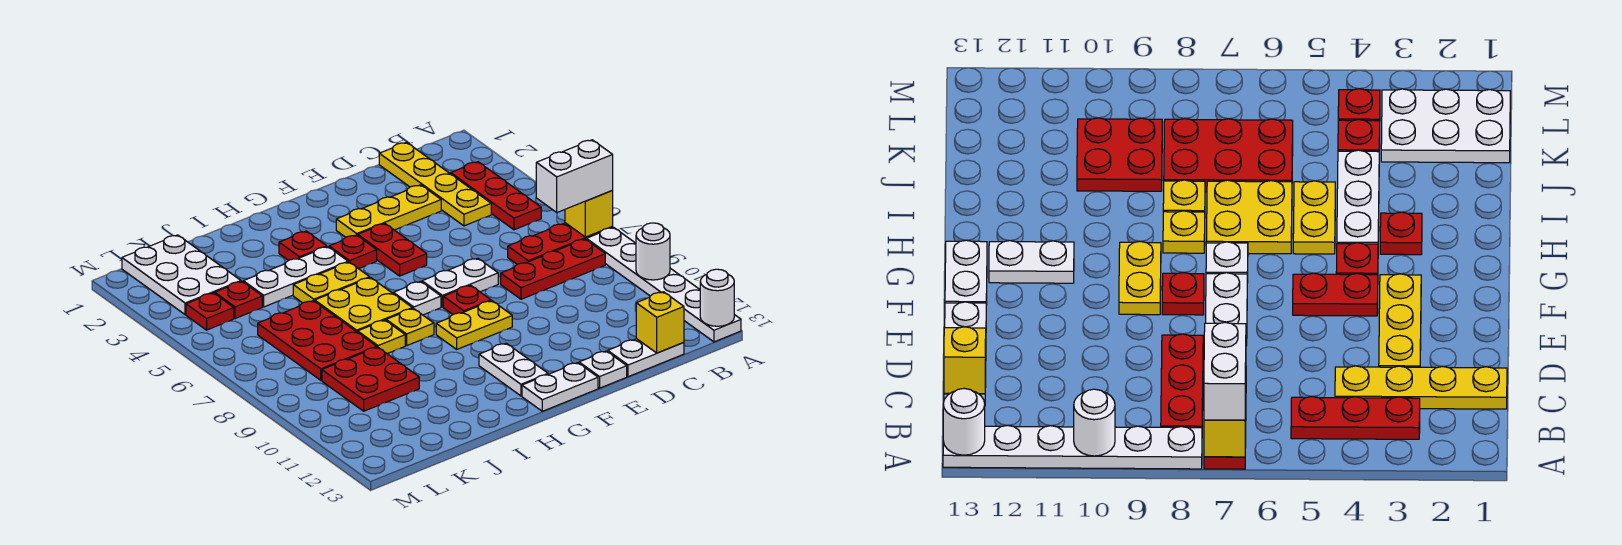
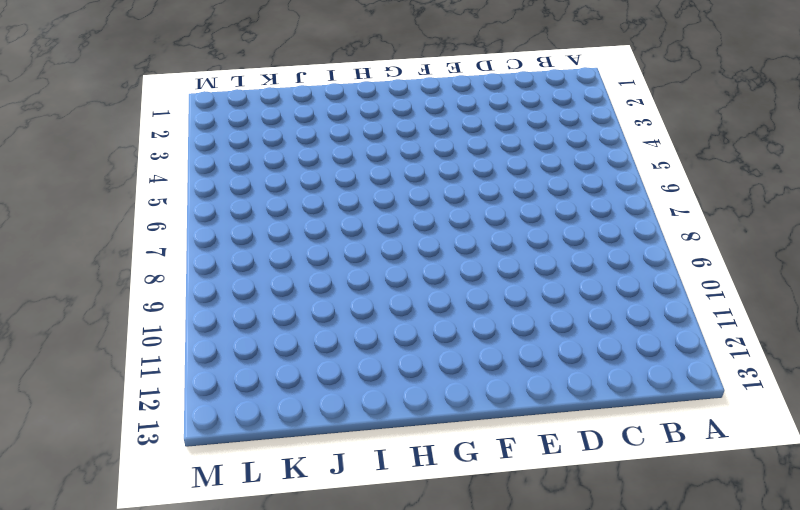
none -> red plate A7:C7 level 1
none -> white plate A8:A13 level 1
none -> red plate B3:B5 level 1
none -> red plate B8:D8 level 1

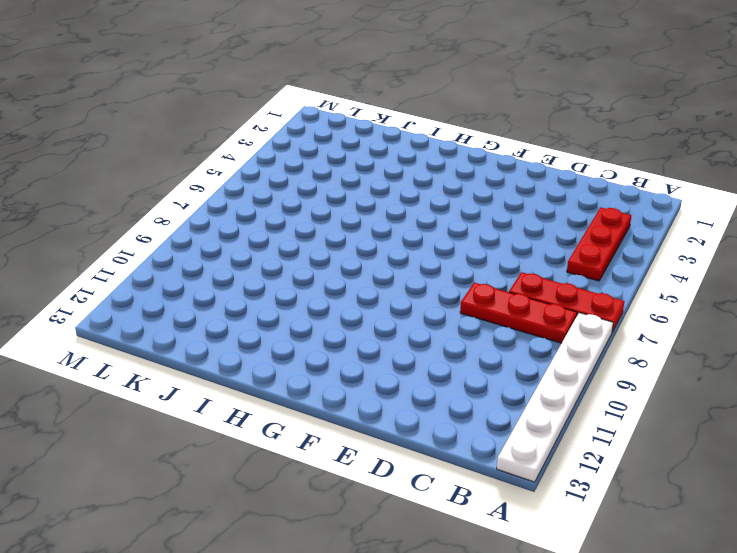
none -> yellow plate C1:C4 level 1
none -> white plate C13:D13 level 1
none -> yellow plate D3:F3 level 1
none -> white plate E7:F7 level 1

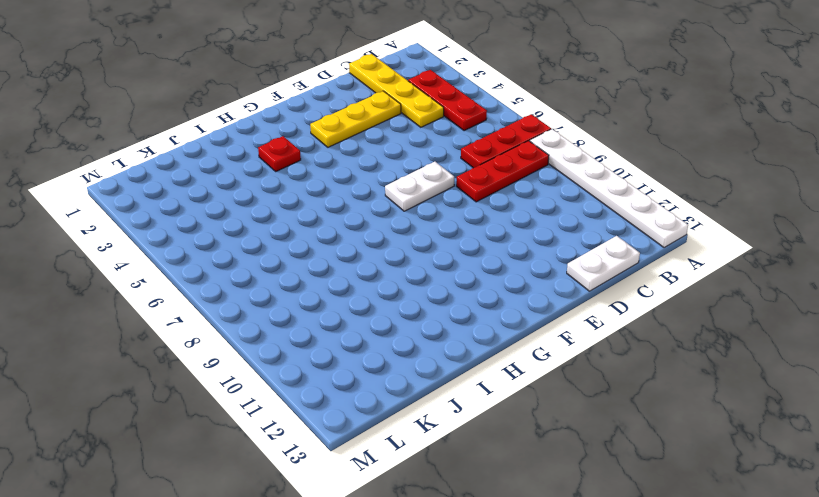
none -> white plate E13 level 1
none -> red plate F4:F5 level 1
none -> red plate F8 level 1
none -> yellow plate F9:G9 level 1

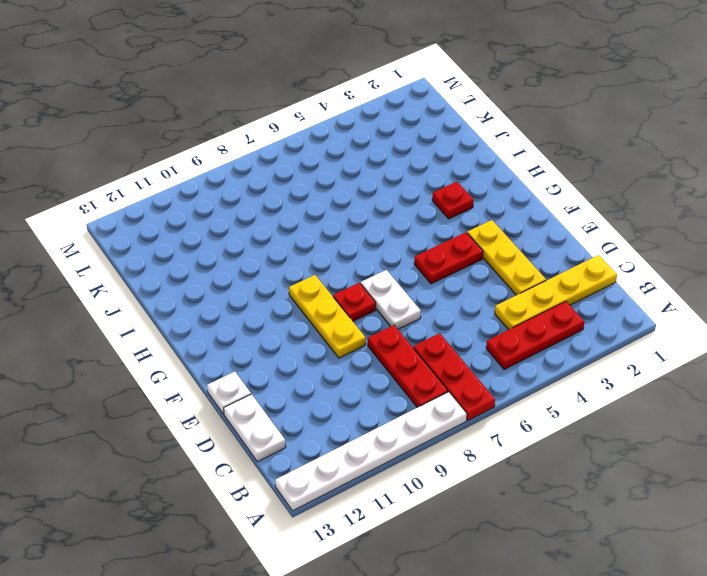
yellow plate E9:G9 level 1 -> yellow plate F9:G9 level 1
none -> white plate F13:G13 level 1
none -> red plate G4 level 1
none -> white plate G7 level 1
none -> white plate G11:G12 level 1

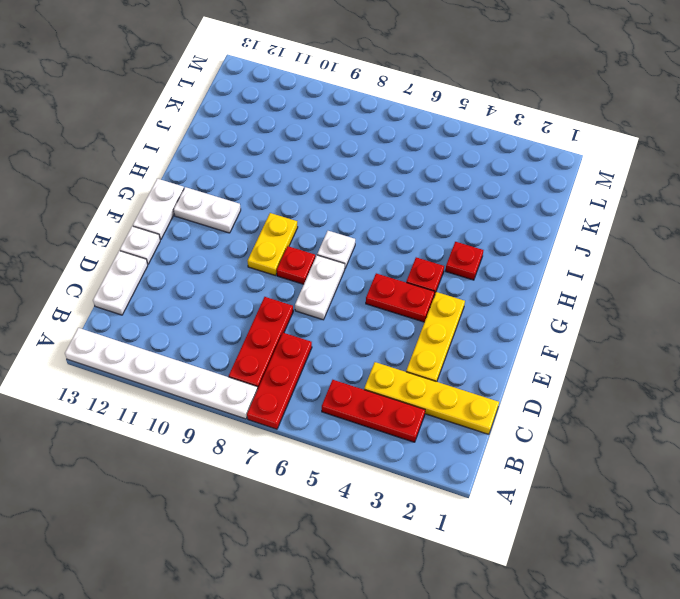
none -> white plate H4:J4 level 1
none -> yellow plate H5:I5 level 1
none -> yellow plate H6:I7 level 1
none -> yellow plate H8 level 1

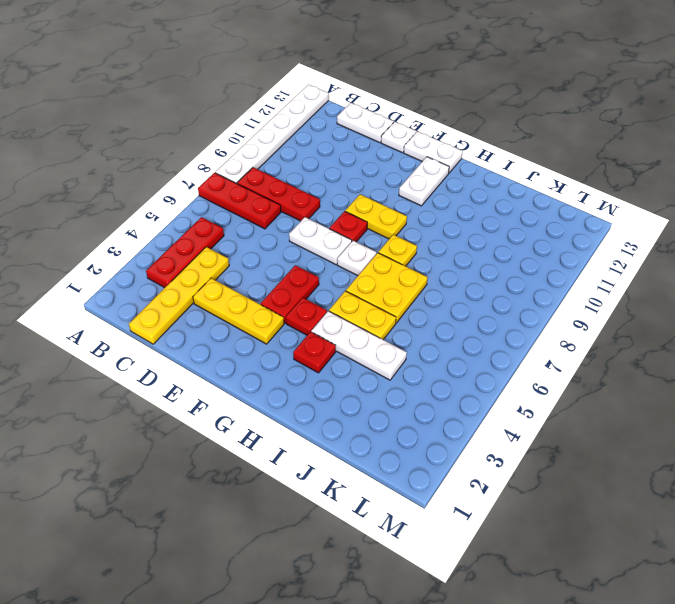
none -> yellow plate I8 level 1
none -> red plate J6:K8 level 1
none -> red plate J9:K10 level 1
none -> white plate K1:L3 level 1

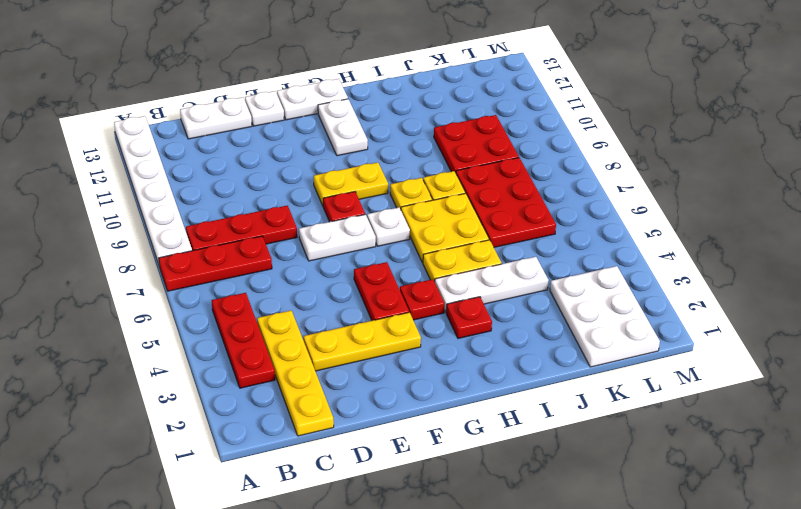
none -> red plate K4 level 1
none -> red plate L4 level 1
none -> yellow brick A7 level 2
none -> white round brick A10 level 2

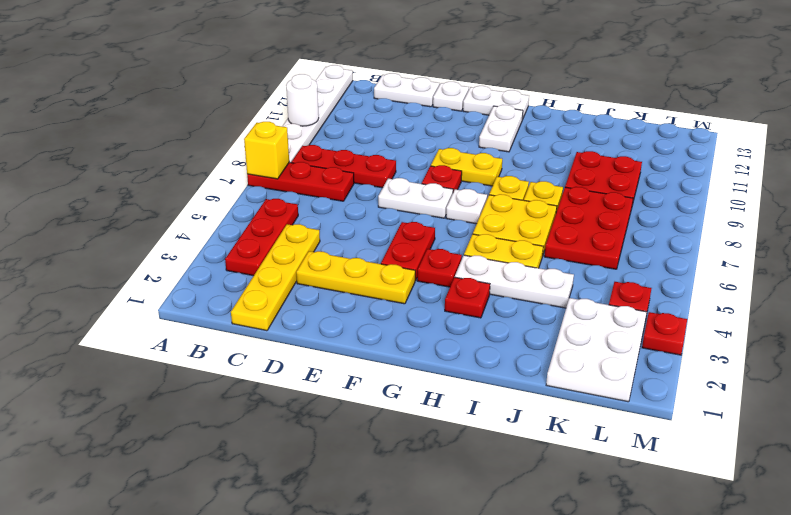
red plate M3 level 1 -> red plate K4 level 1
none -> white round brick A13 level 2
none -> yellow brick C13 level 2
none -> white brick A7:B7 level 3

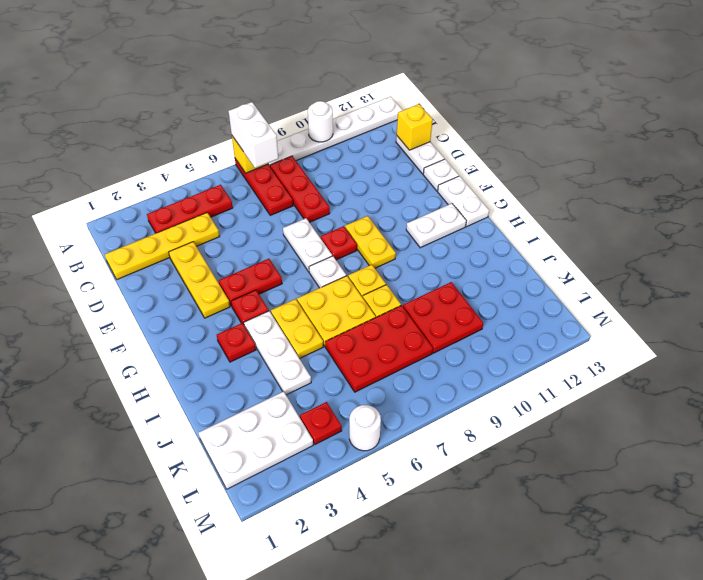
white round brick M5 level 1 -> white round brick A13 level 2
none -> red plate K4 level 1

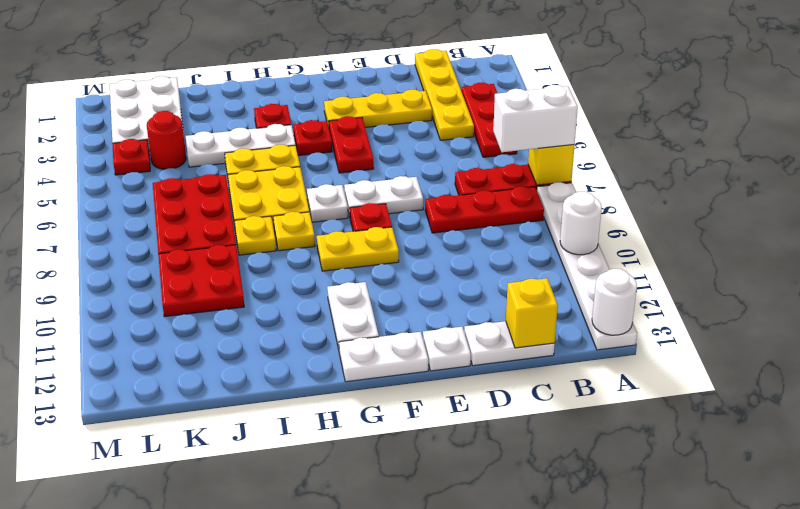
red round brick K4 level 1 -> red plate K4 level 1

